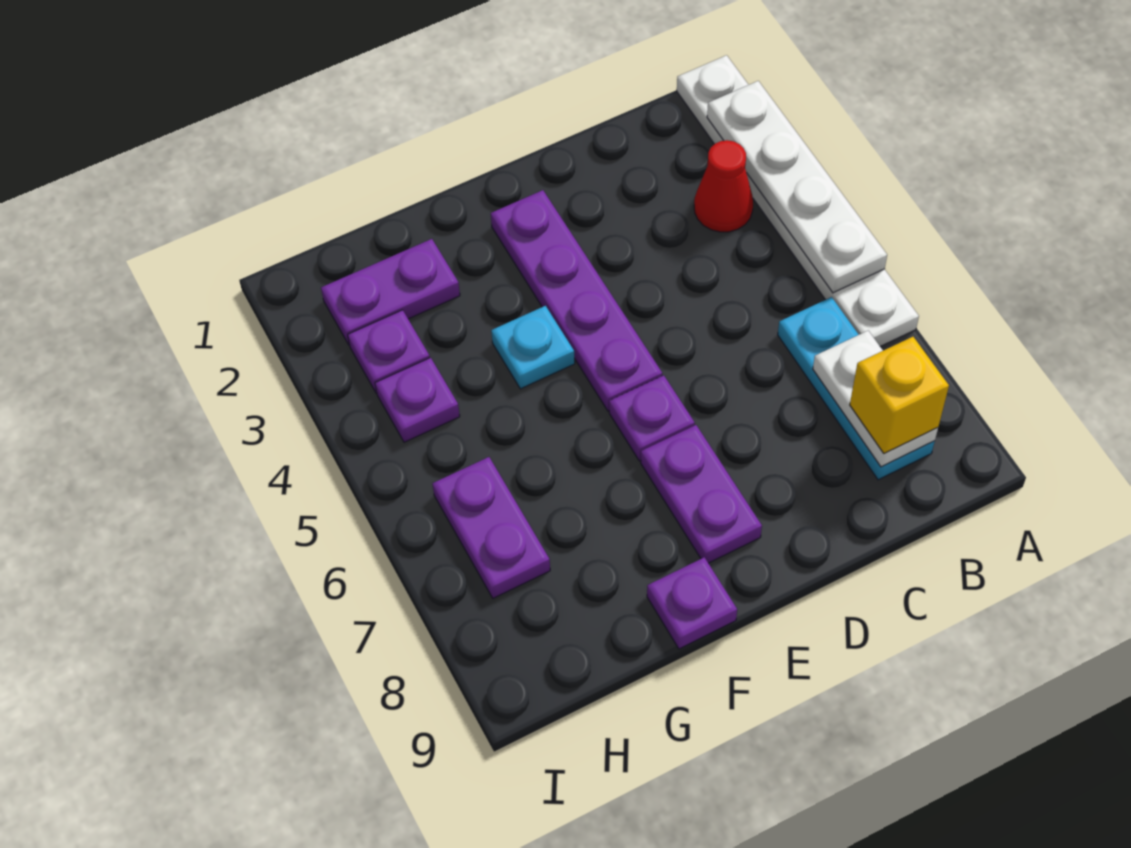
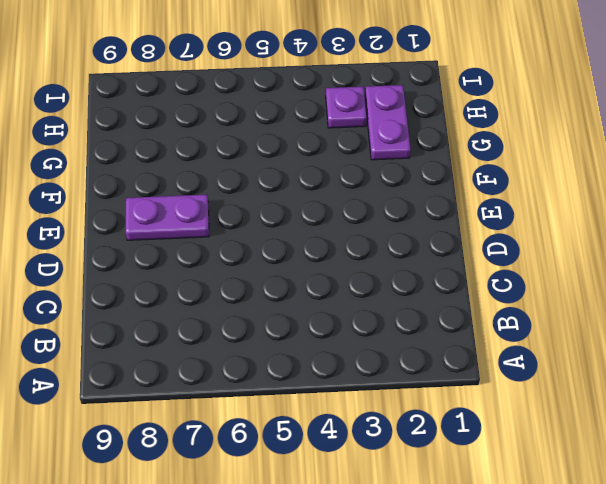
none -> white plate A1:A6 level 1
none -> red cone B3 level 1
none -> cyan plate B6:B8 level 1

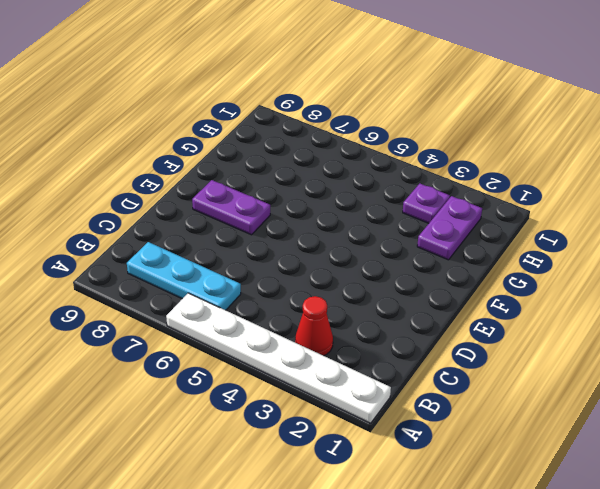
none -> purple plate E2:E5 level 1
none -> purple plate E6 level 1
none -> cyan plate F4 level 1

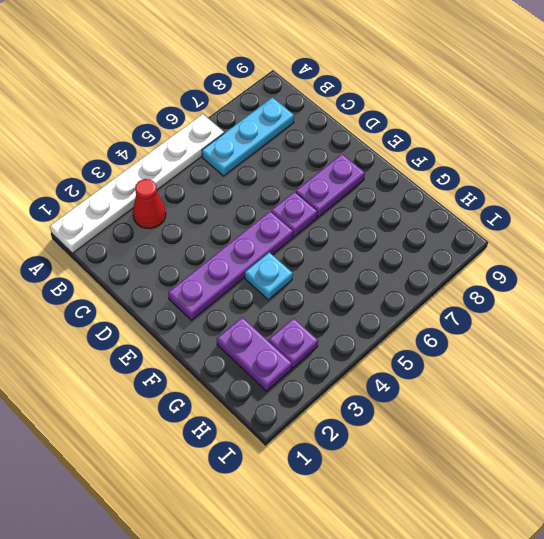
none -> purple plate F9 level 1
none -> purple plate H4 level 1
none -> purple plate H6:H7 level 1

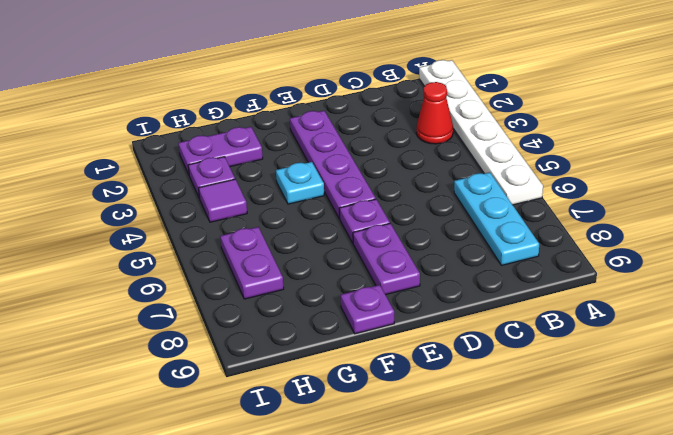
purple tile H4 level 1 -> purple plate H4 level 1
none -> white plate A2:A5 level 2
none -> white plate B7:B8 level 2
none -> yellow brick B8 level 3

